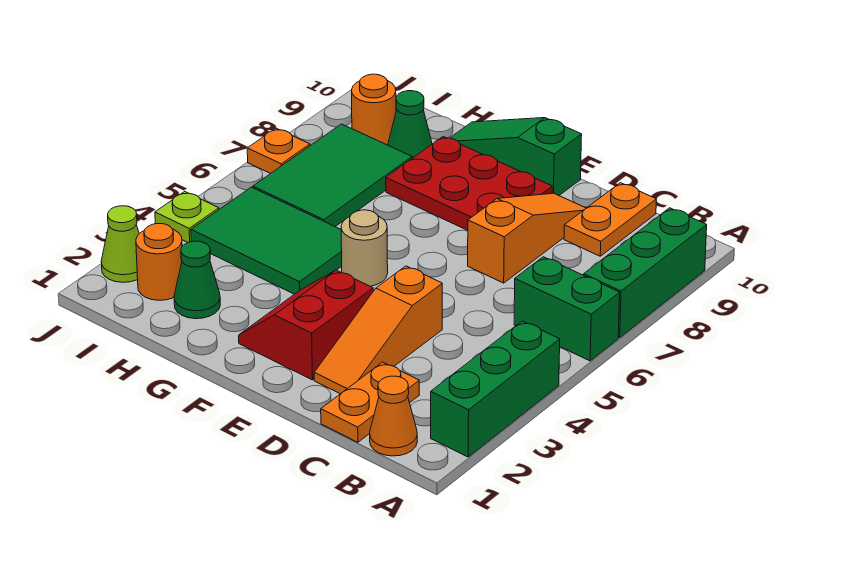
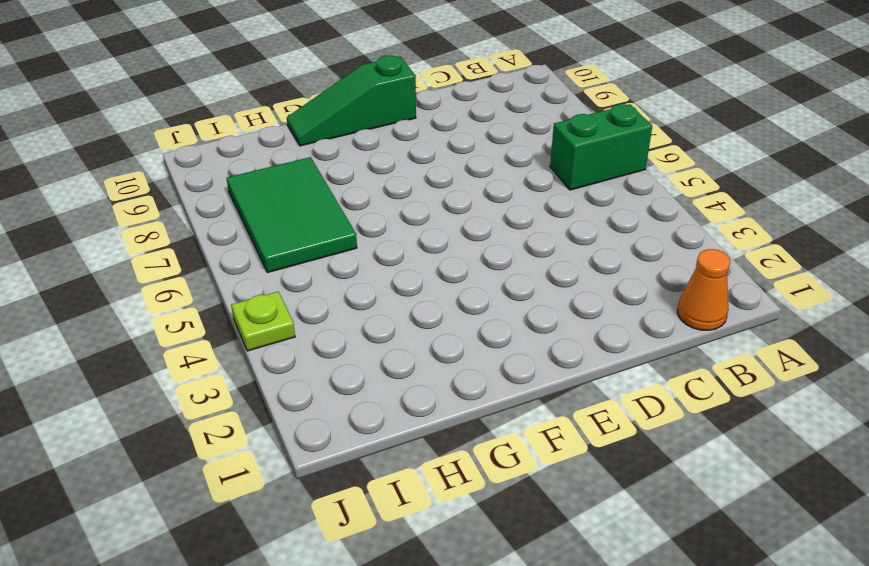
none -> green brick A2:A4 level 1
none -> green brick A7:A9 level 1
none -> orange plate C1:C2 level 1

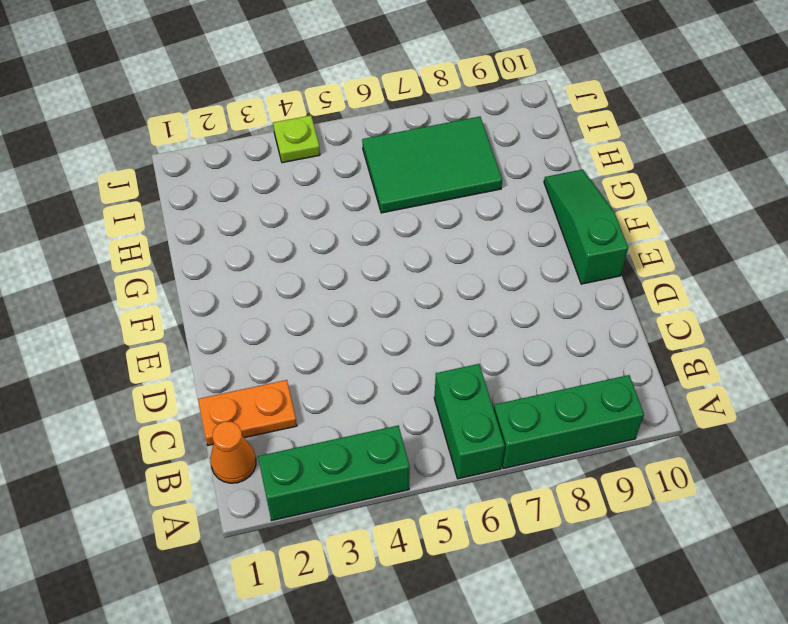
none -> orange plate C9:C10 level 1
none -> orange slope D2:D4 level 1 top 4
none -> orange slope D7:D9 level 1 top 7

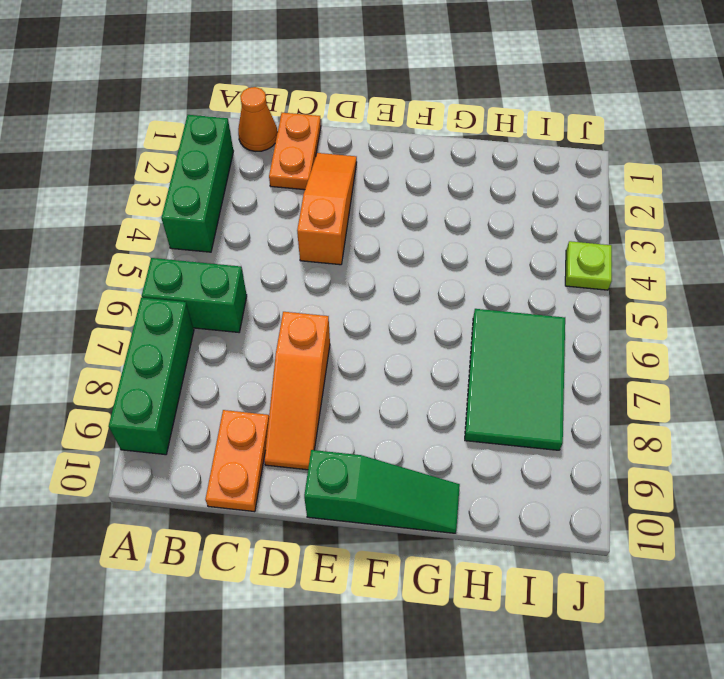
none -> red slope E2:F3 level 1 top E
none -> red plate E8:G9 level 1
none -> tan round brick F5 level 1

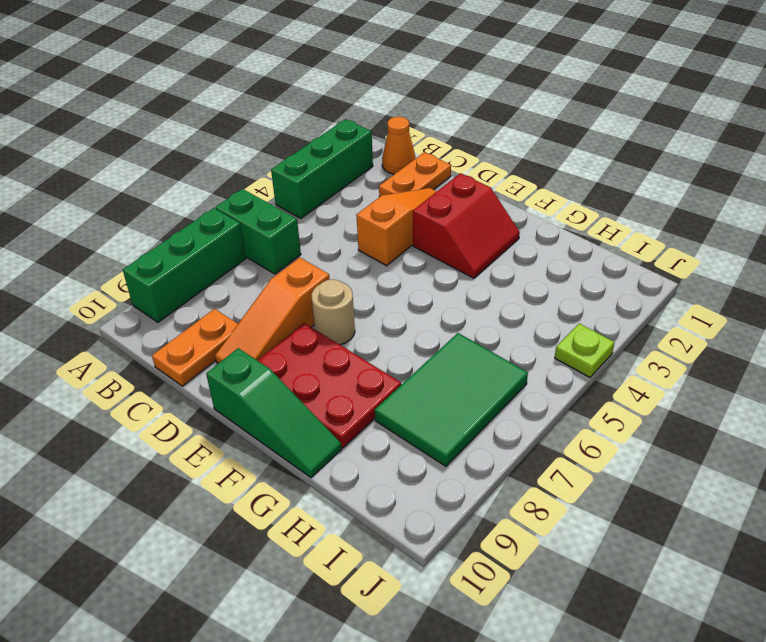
tan round brick E7 level 1 -> tan round brick F5 level 1
none -> green tile G4:I5 level 1
none -> green cone H2 level 1
none -> green cone H9 level 1

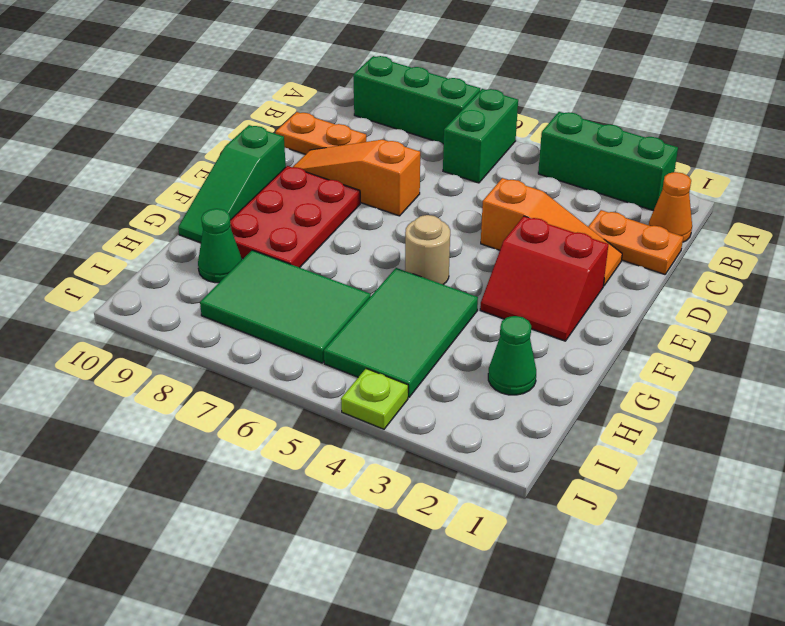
none -> orange round brick I2 level 1
none -> orange round brick I9 level 1
none -> lime cone J2 level 1

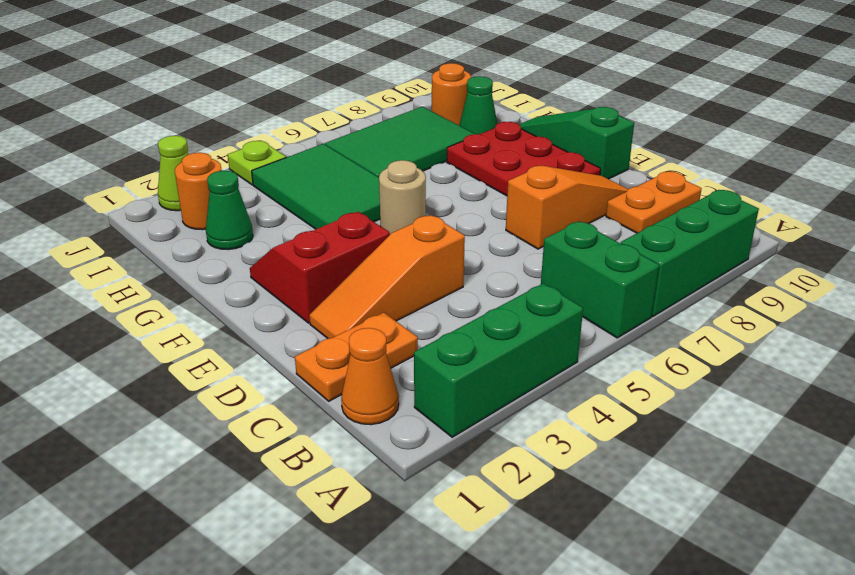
none -> orange plate J7 level 1

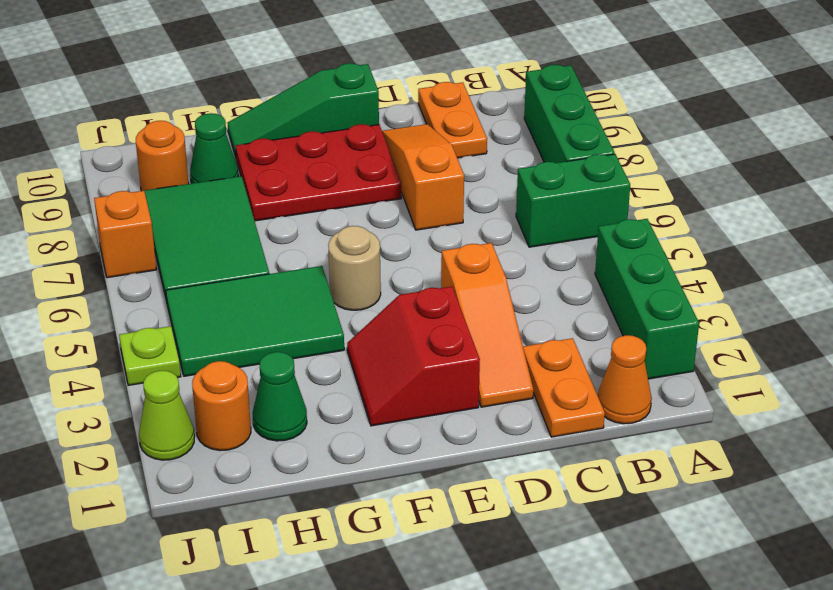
orange brick J7 level 1 -> orange plate J7 level 1

